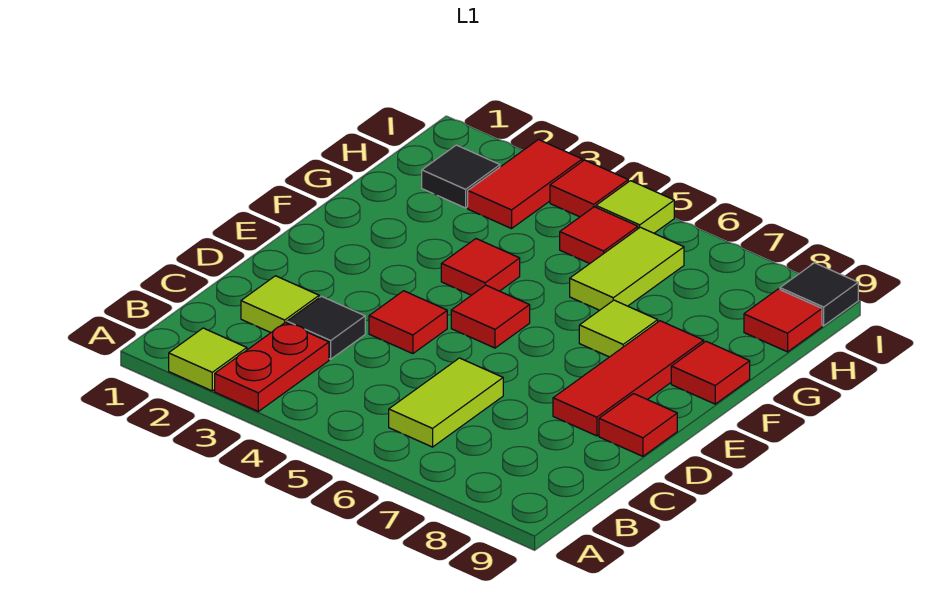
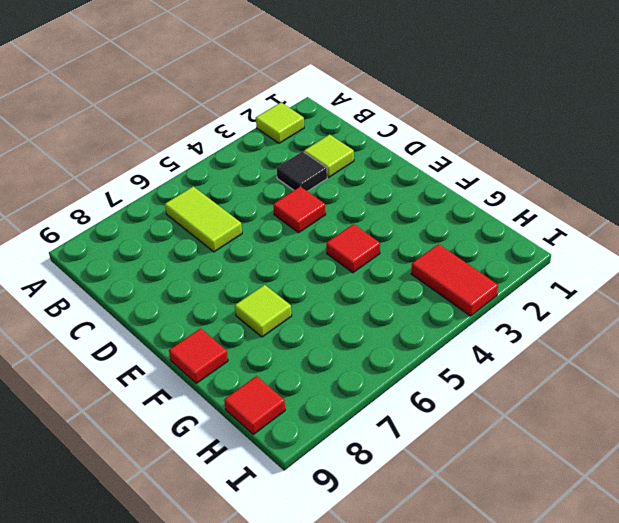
none -> red plate A3:B3 level 1
none -> red tile D8:F8 level 1
none -> red tile D9 level 1

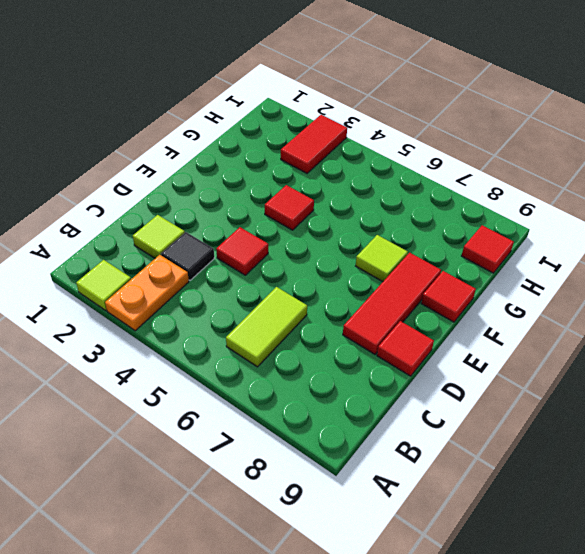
orange plate A3:B3 level 1 -> red plate A3:B3 level 1
none -> red tile E5 level 1
none -> lime tile G6:H6 level 1
none -> black tile H2 level 1

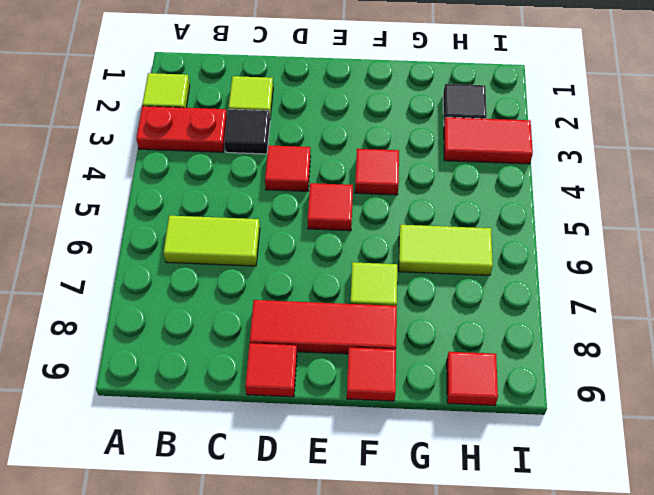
none -> red tile H5 level 1
none -> red tile I4 level 1
none -> lime tile I5 level 1

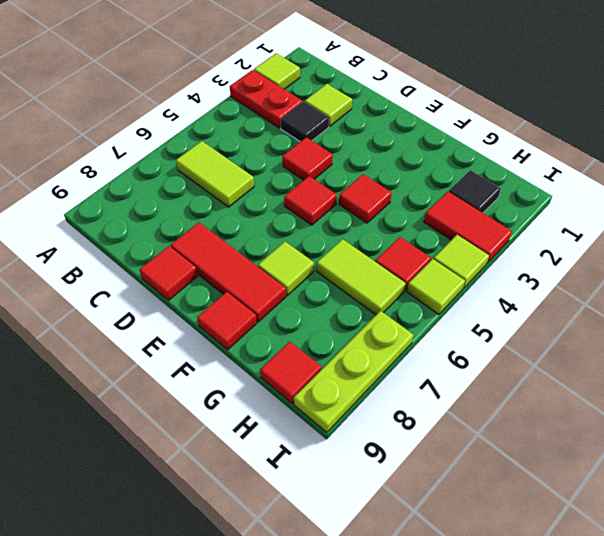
lime tile I4 level 1 -> red tile I4 level 1
lime plate I7:I9 level 1 -> black tile I9 level 1

